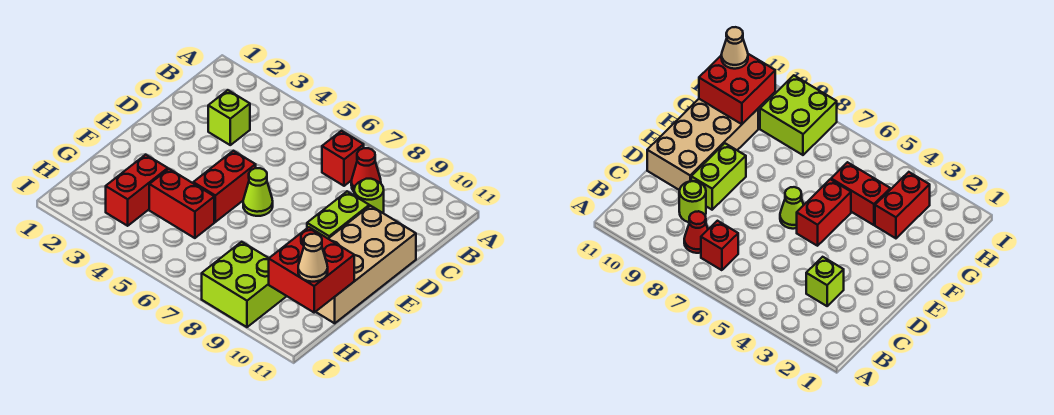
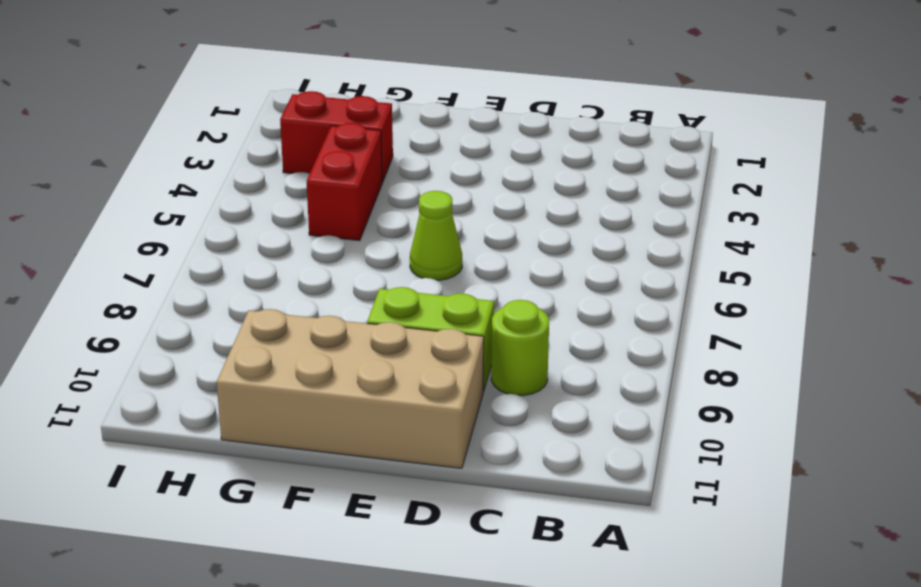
none -> red brick B7 level 1
none -> red cone B8 level 1
none -> lime brick C3 level 1

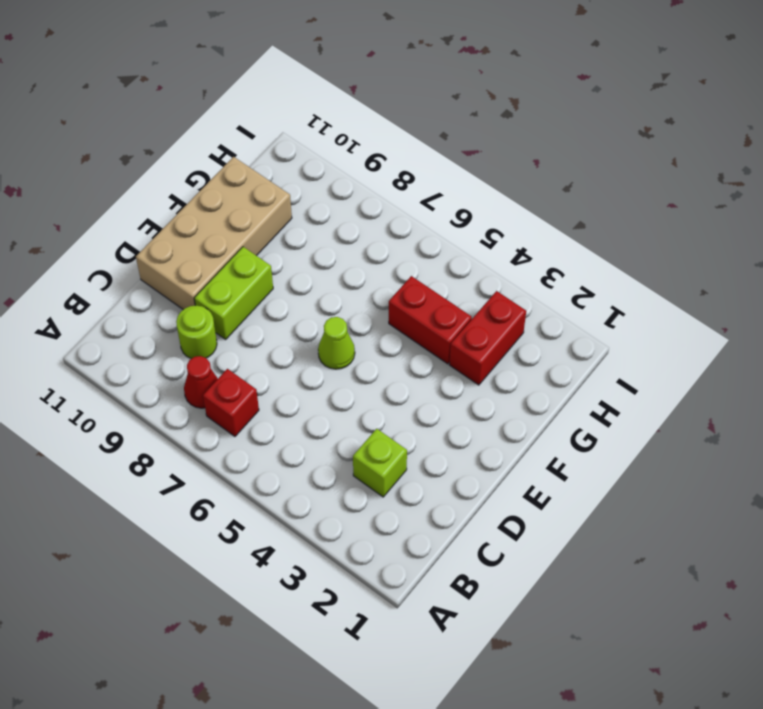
none -> red brick E5:F5 level 1
none -> lime brick H8:I9 level 1
none -> red brick G10:H11 level 2

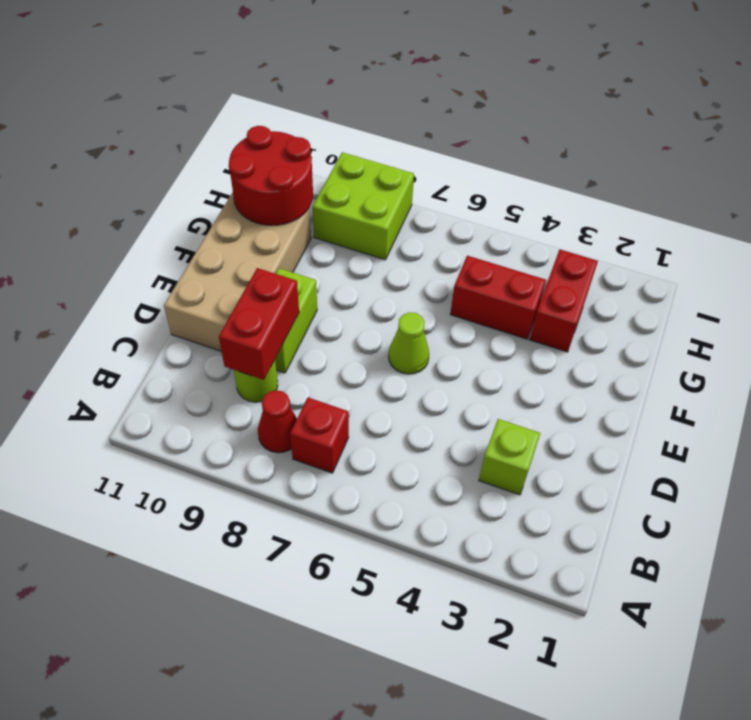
red brick C9:D9 level 2 -> red brick E5:F5 level 1
red round brick G10:H11 level 2 -> red brick G10:H11 level 2
none -> tan cone H11 level 3

